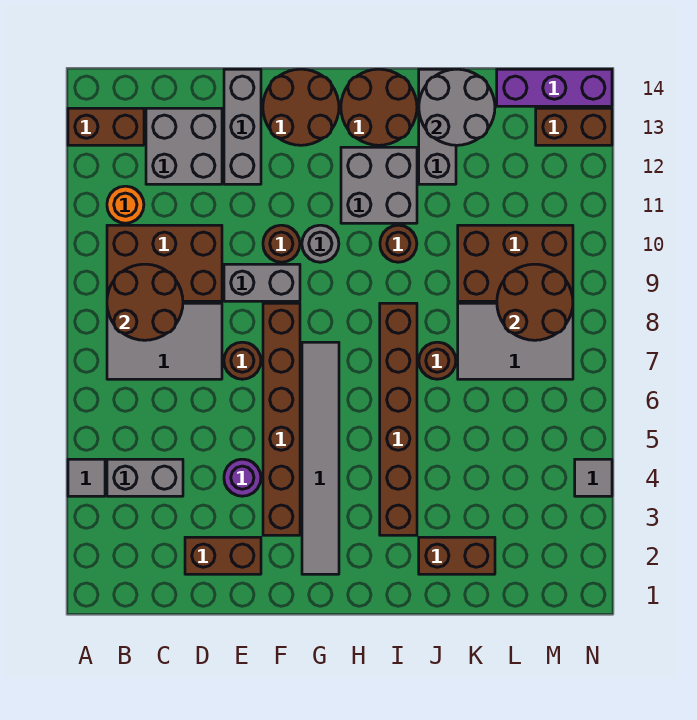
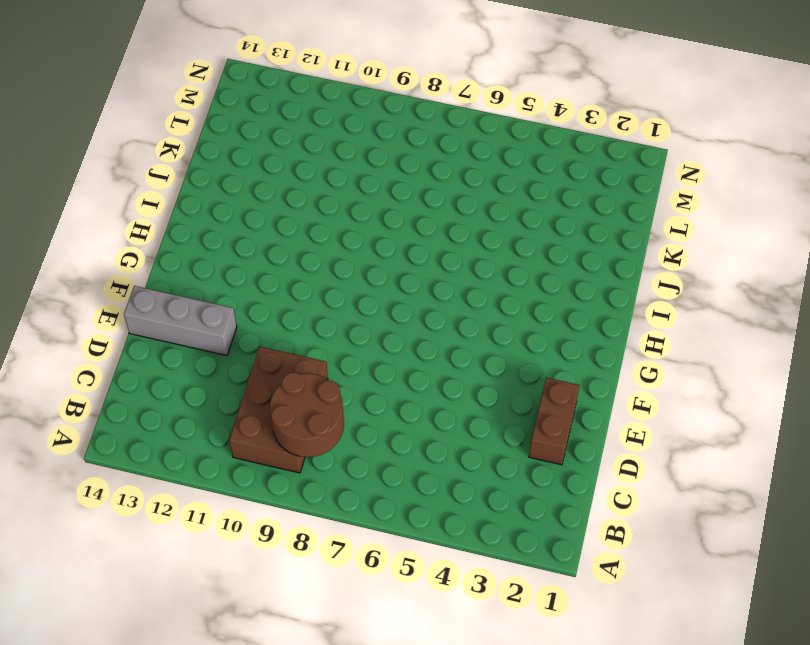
none -> grey tile A4 level 1
none -> brown brick A13:B13 level 1
none -> grey brick B4:C4 level 1
none -> grey tile B7:D8 level 1

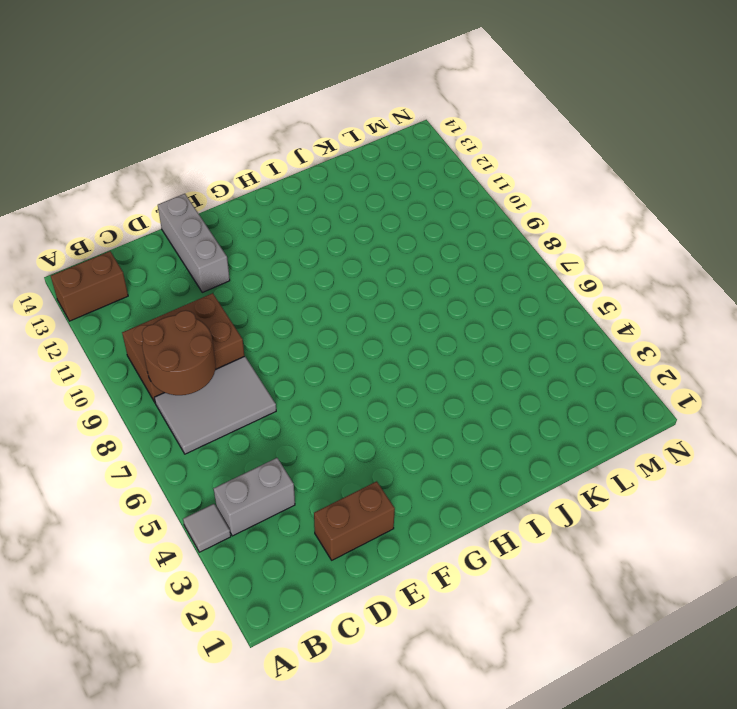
none -> orange round brick B11 level 1
none -> grey brick C12:D13 level 1
none -> purple round brick E4 level 1
none -> brown round brick E7 level 1

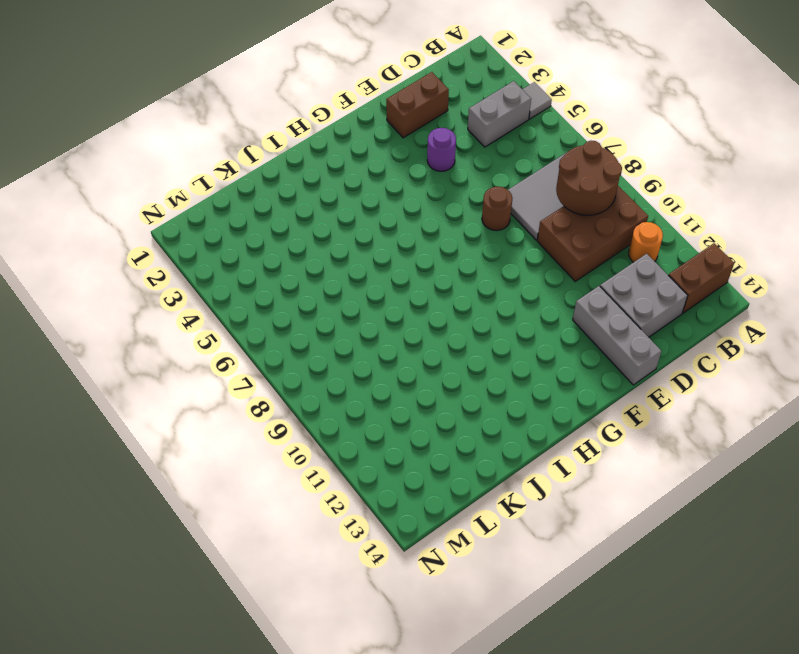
none -> grey brick E9:F9 level 1
none -> brown brick F3:F8 level 1
none -> brown round brick F10 level 1
none -> brown round brick F13:G14 level 1

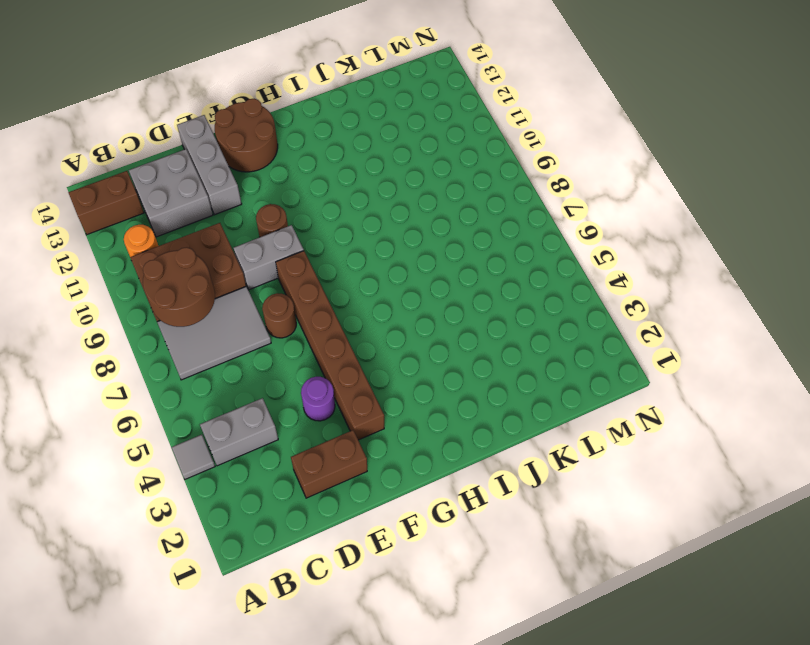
none -> grey tile G2:G7 level 1
none -> grey round brick G10 level 1
none -> grey brick H11:I12 level 1
none -> brown round brick H13:I14 level 1

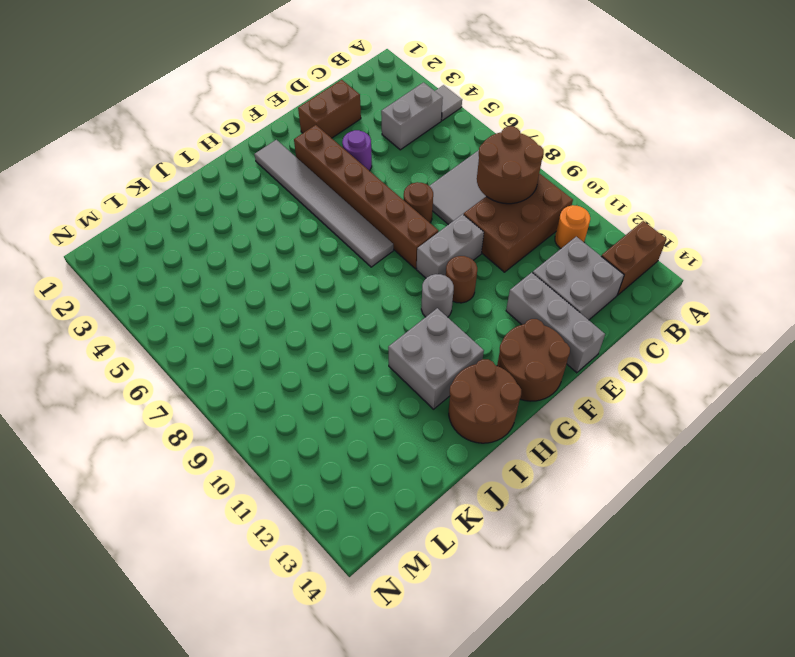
none -> brown brick I3:I8 level 1
none -> brown round brick I10 level 1
none -> brown brick J2:K2 level 1
none -> brown round brick J7 level 1

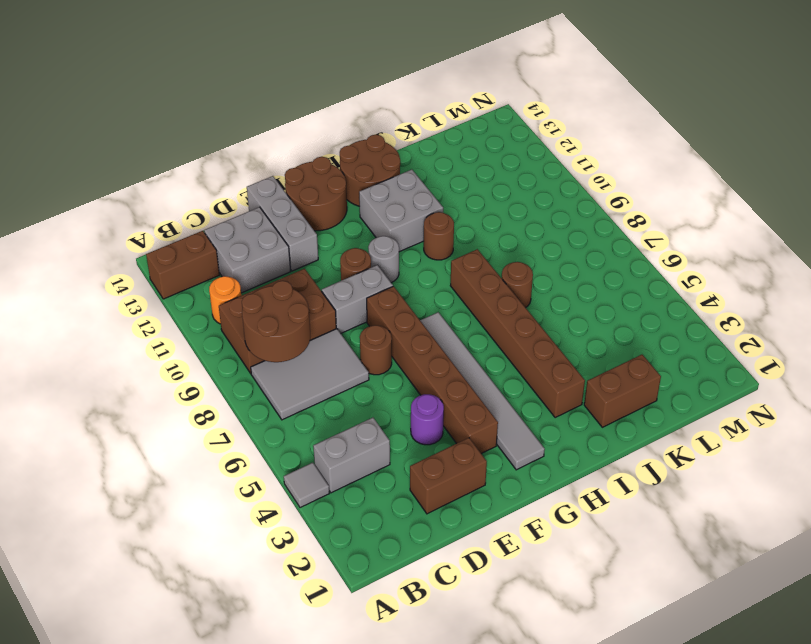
none -> grey brick J12:J14 level 1
none -> grey tile K7:M8 level 1
none -> brown brick K9:M10 level 1
none -> purple brick L14:N14 level 1

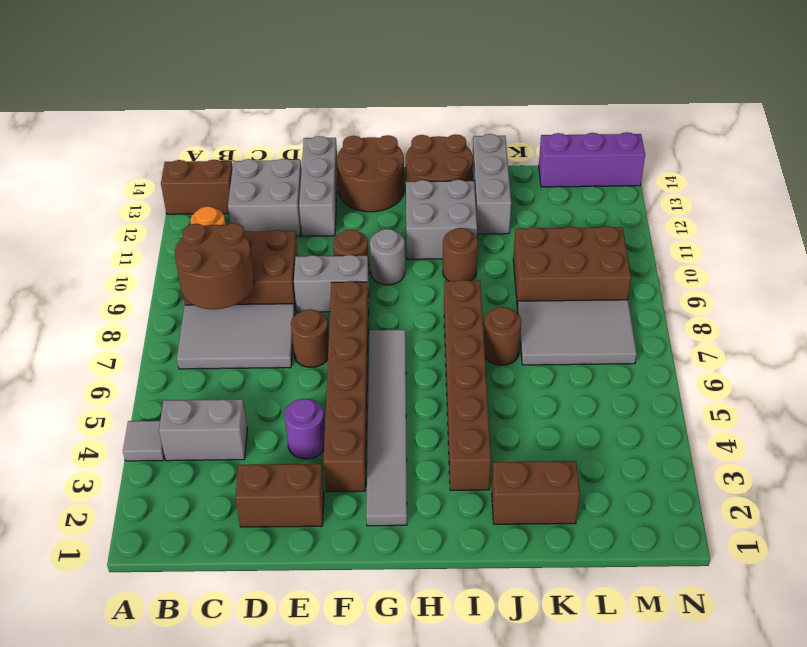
none -> brown brick M13:N13 level 1
none -> grey tile N4 level 1
none -> grey round brick J13:K14 level 2
none -> brown round brick L8:M9 level 2

